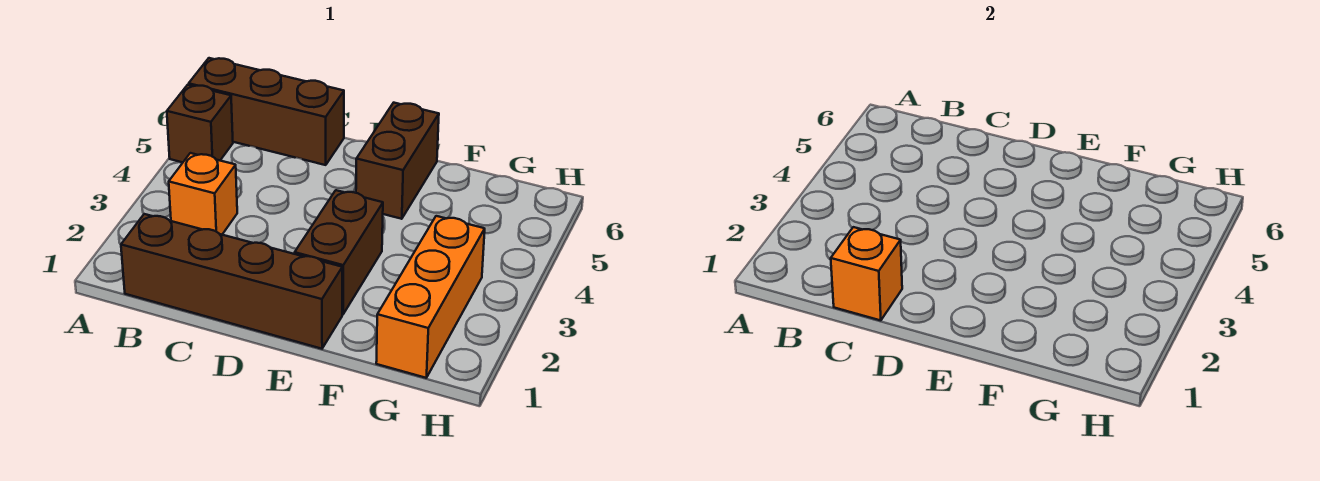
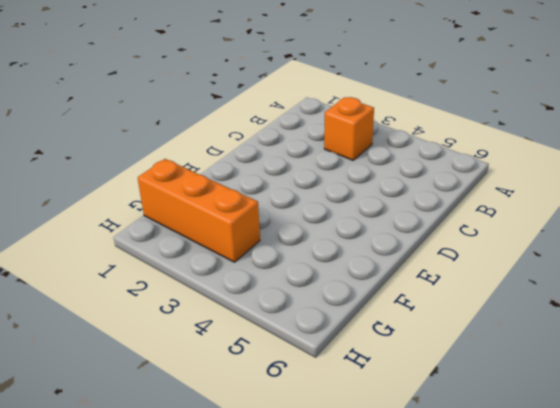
none -> brown brick A5 level 1
none -> brown brick A6:C6 level 1

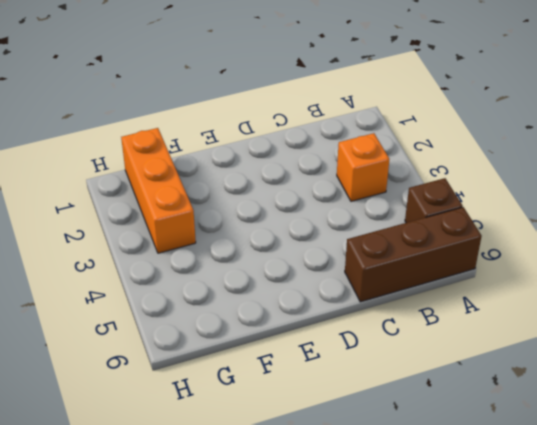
none -> brown brick B1:E1 level 1
none -> brown brick E2:E3 level 1

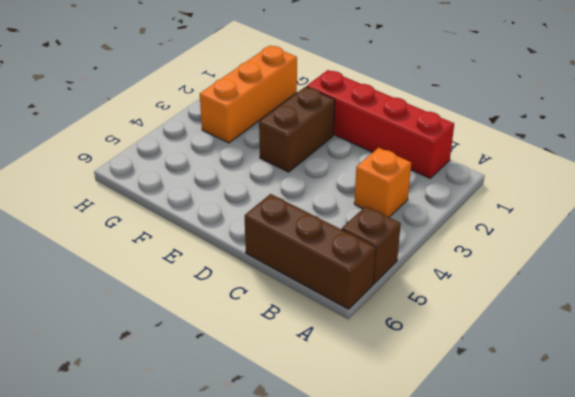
red brick B1:E1 level 1 -> brown brick B1:E1 level 1
none -> brown brick E5:E6 level 1
none -> orange brick C1 level 2

